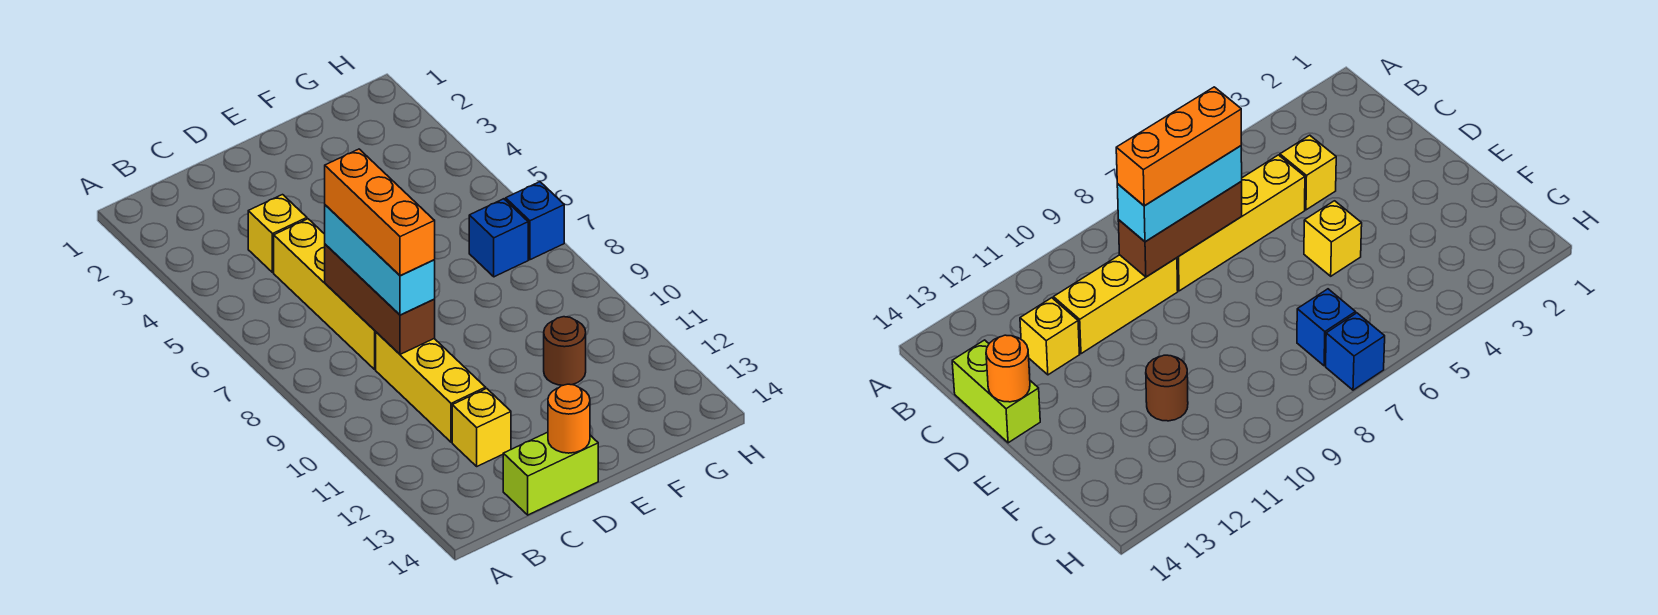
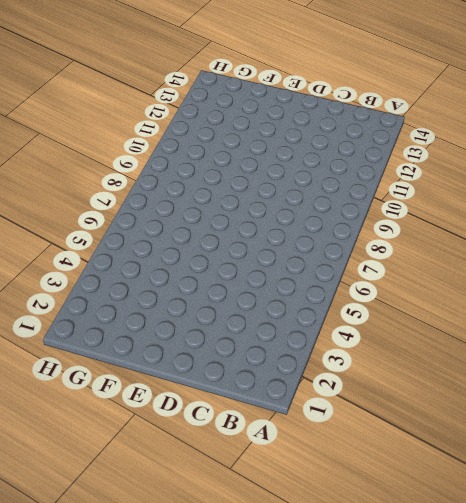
none -> yellow brick C4 level 1
none -> yellow brick C5:C8 level 1
none -> yellow brick C9:C11 level 1

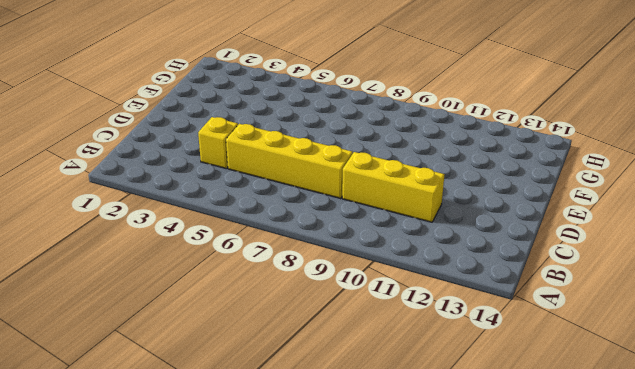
none -> yellow brick C12 level 1
none -> lime brick C14:D14 level 1
none -> yellow brick E5 level 1

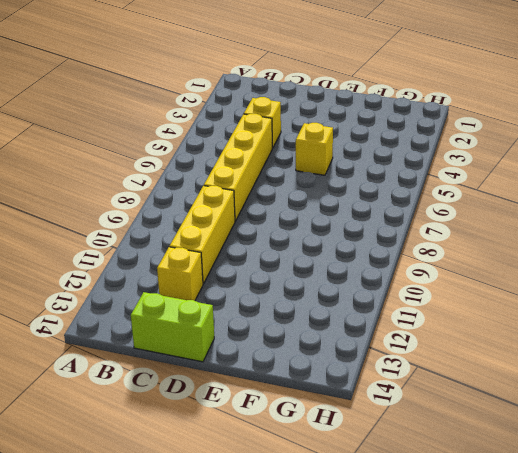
none -> brown round brick F11 level 1
none -> blue brick G7 level 1
none -> blue brick H7 level 1

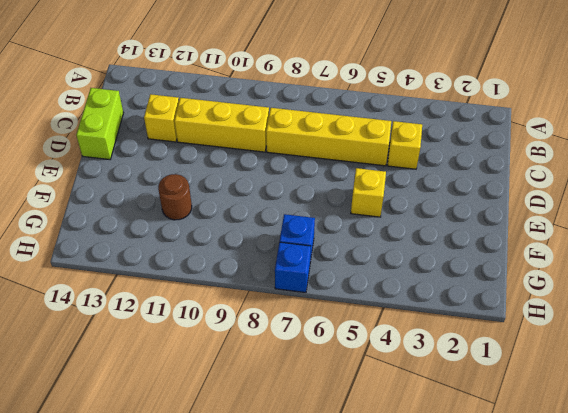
none -> brown brick C7:C9 level 2
none -> orange round brick D14 level 2
none -> cyan brick C7:C9 level 3

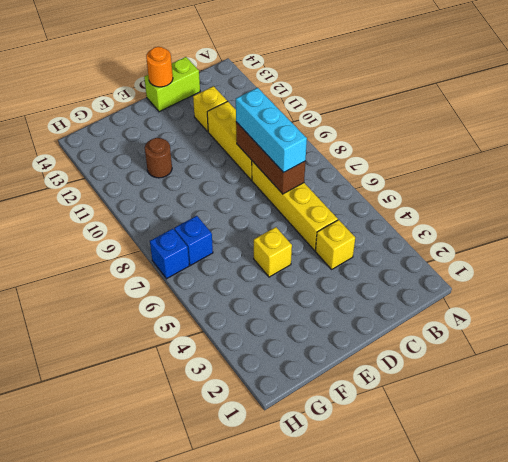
none -> orange brick C7:C9 level 4

